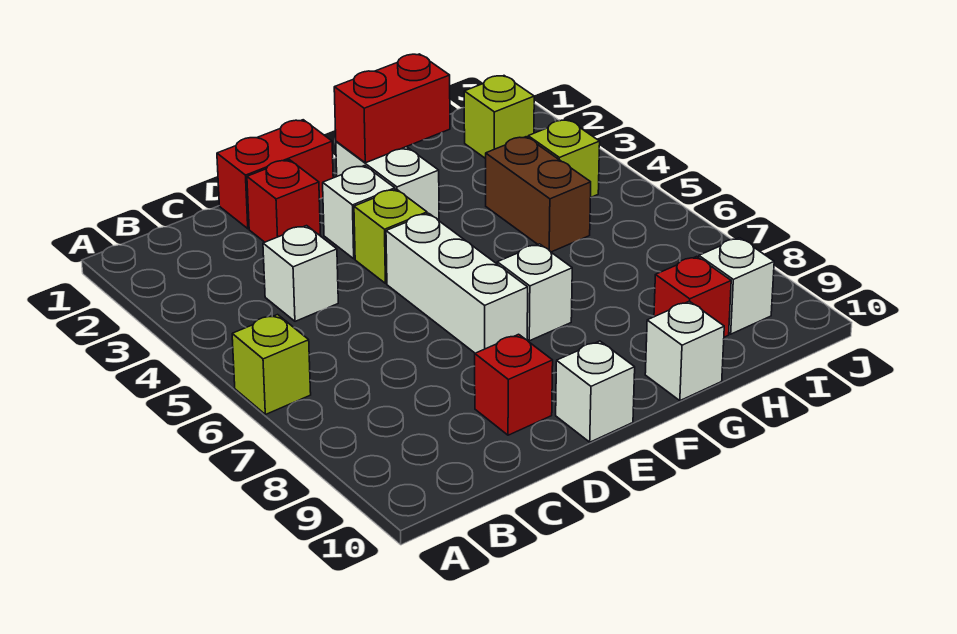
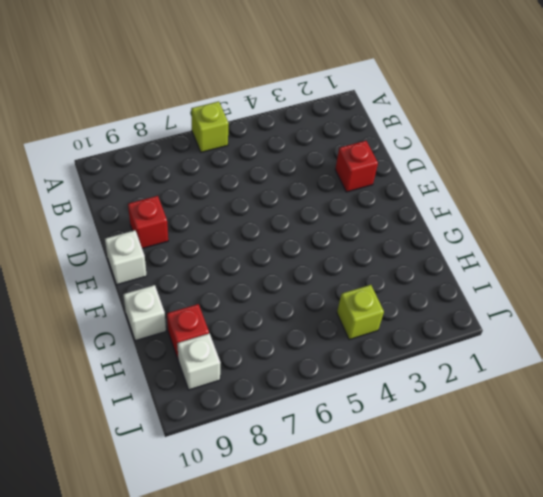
none -> white brick C4 level 1
none -> red brick D1:E1 level 1
none -> white brick E3 level 1

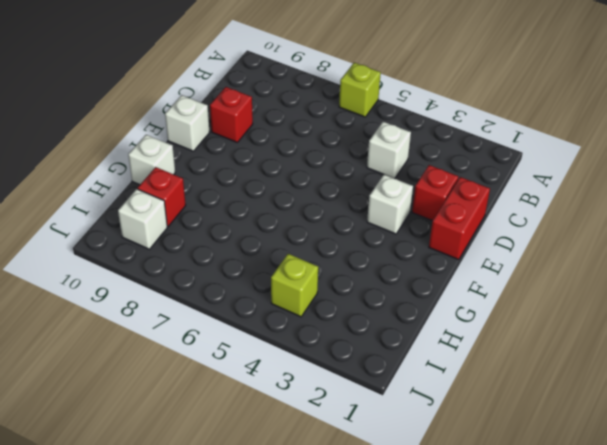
none -> lime brick E4 level 1
none -> white brick E5:E7 level 1
none -> white brick F2:F3 level 1

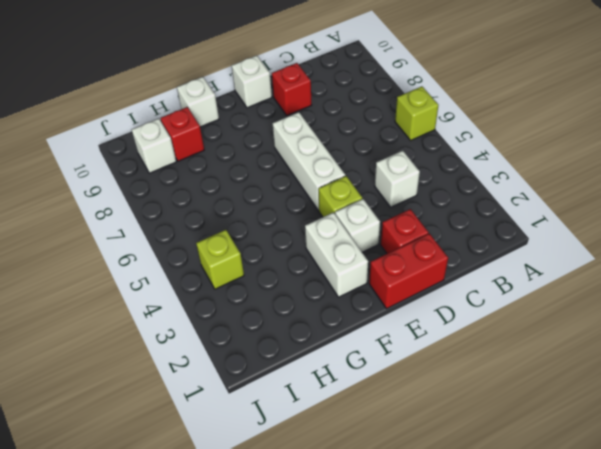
none -> white brick F7 level 1
none -> brown brick H4:H5 level 1
none -> lime brick I2 level 1

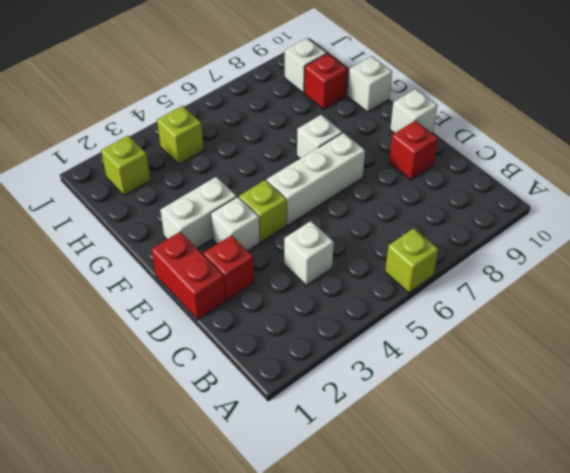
none -> brown brick H4:H5 level 1
none -> red brick F2:G2 level 2

